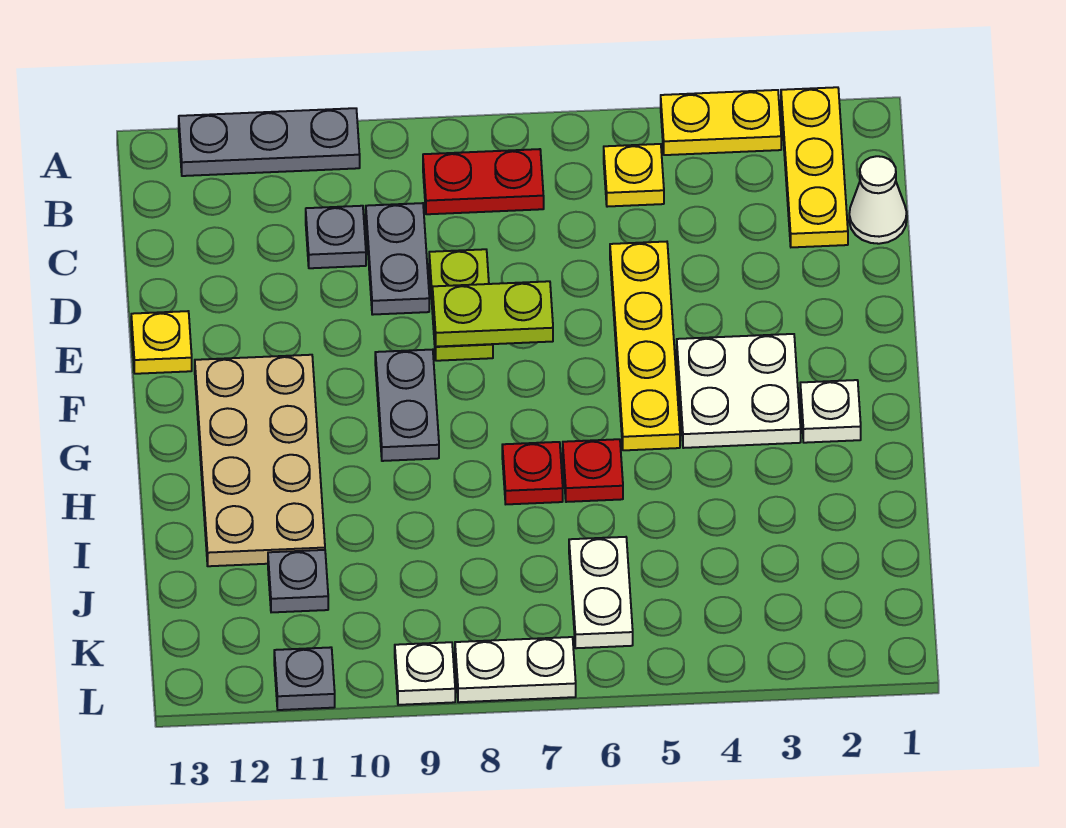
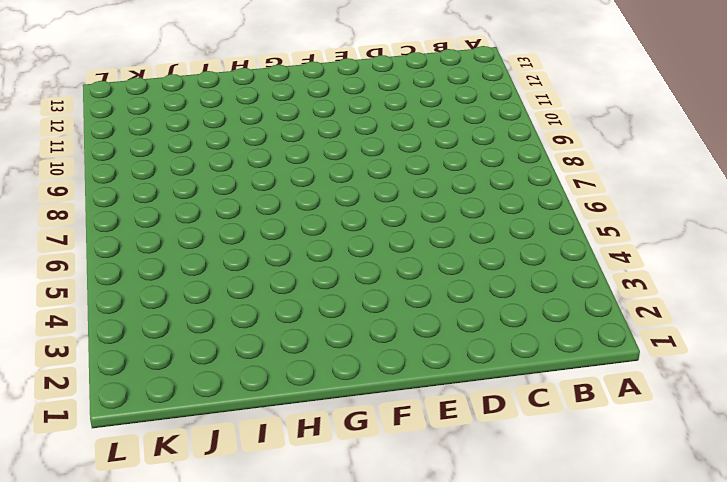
none -> yellow plate A2:C2 level 1
none -> yellow plate A3:A4 level 1
none -> grey plate A10:A12 level 1

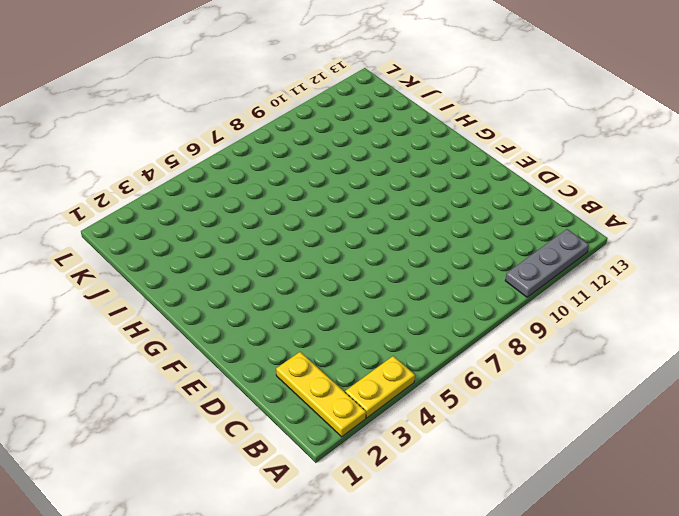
none -> yellow plate B5 level 1
none -> red plate B7:B8 level 1
none -> white cone C1 level 1

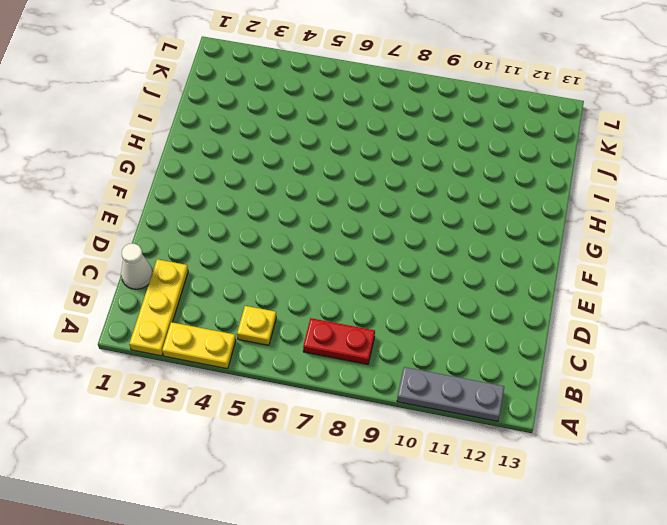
none -> grey plate C9:D9 level 1
none -> grey plate C10 level 1
none -> yellow plate D5:G5 level 1

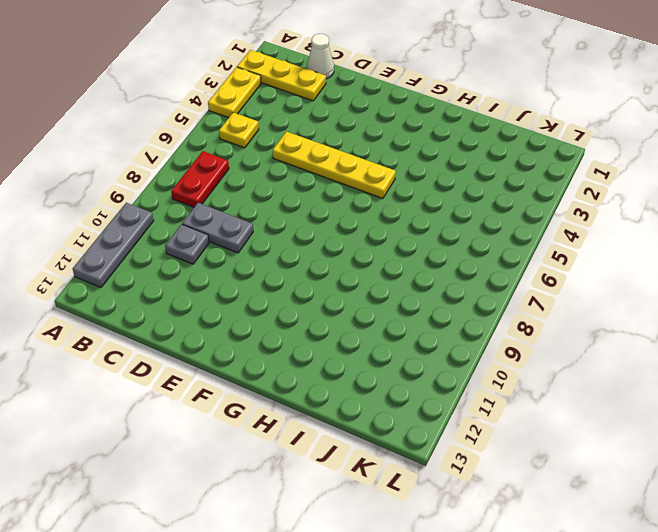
none -> lime plate D8:E8 level 1
none -> yellow plate E13 level 1
none -> white plate F3:G4 level 1

